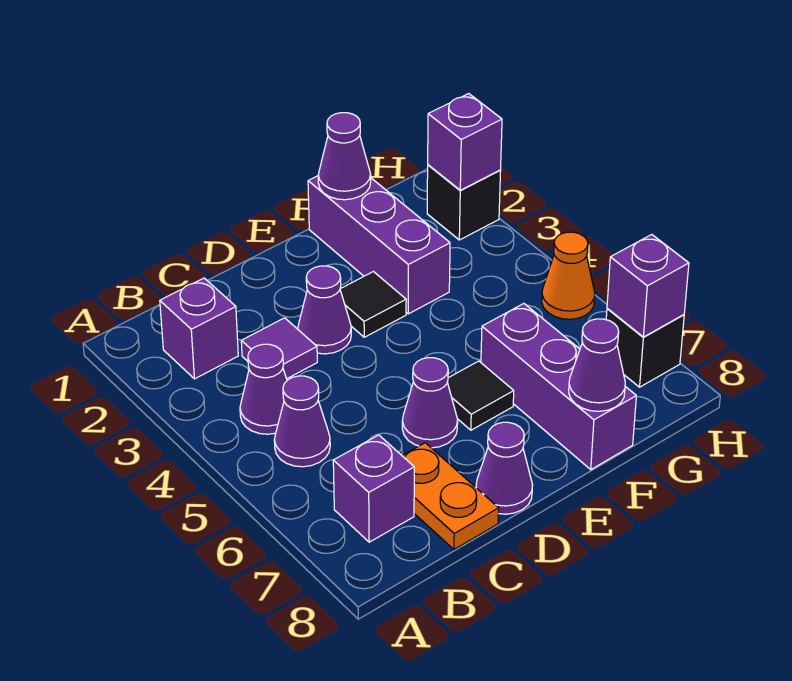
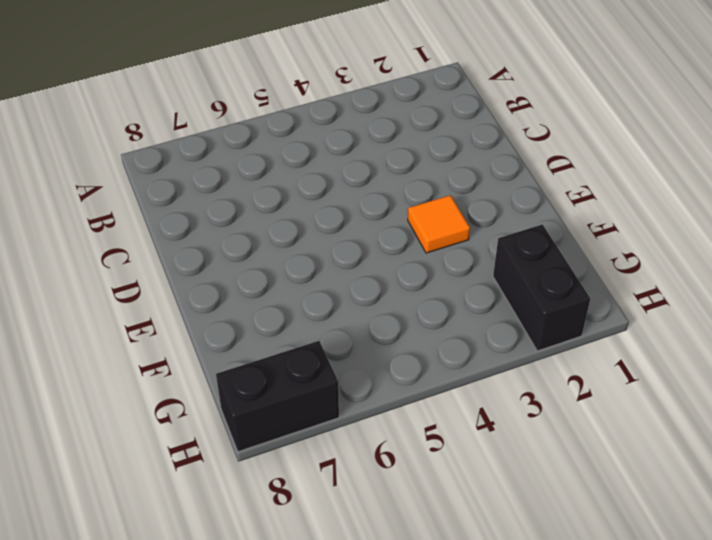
orange tile E3 level 1 -> black tile E3 level 1
black brick G2:H2 level 1 -> black brick H2 level 1
black brick H7:H8 level 1 -> black brick H7 level 1
none -> purple brick B2 level 1
none -> purple cone B4 level 1
none -> purple cone B5 level 1

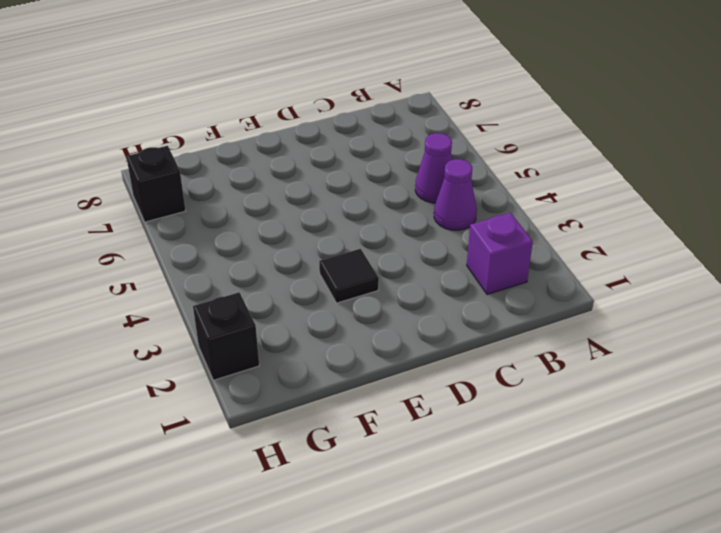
none -> purple brick B7 level 1
none -> purple tile C3 level 1
none -> orange plate C7:C8 level 1

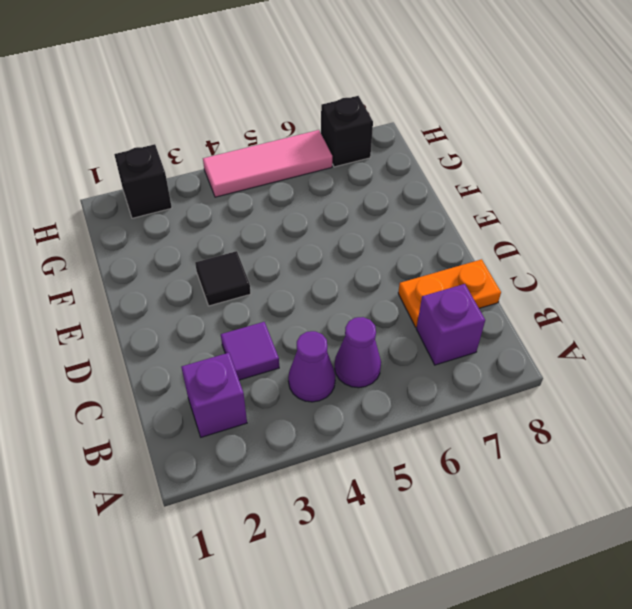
pink tile H4:H6 level 1 -> orange cone H5 level 1
none -> purple cone D3 level 1
none -> purple cone D6 level 1
none -> purple cone D8 level 1

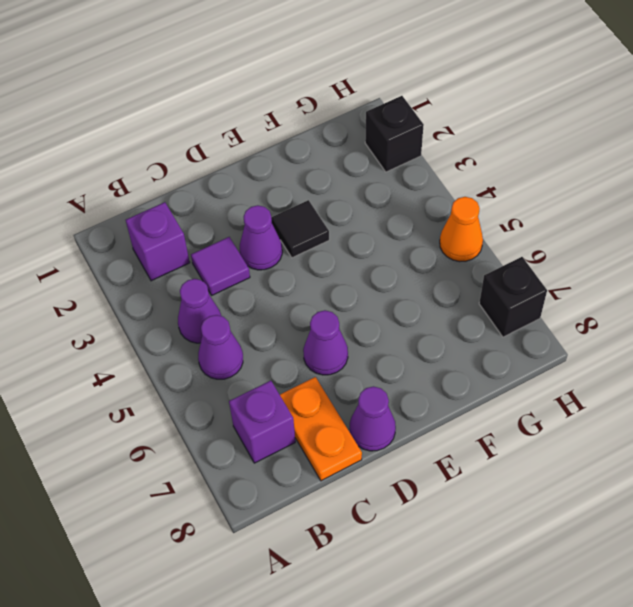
none -> black tile E6 level 1
none -> purple brick F1:F3 level 1
none -> purple brick F6:F8 level 1

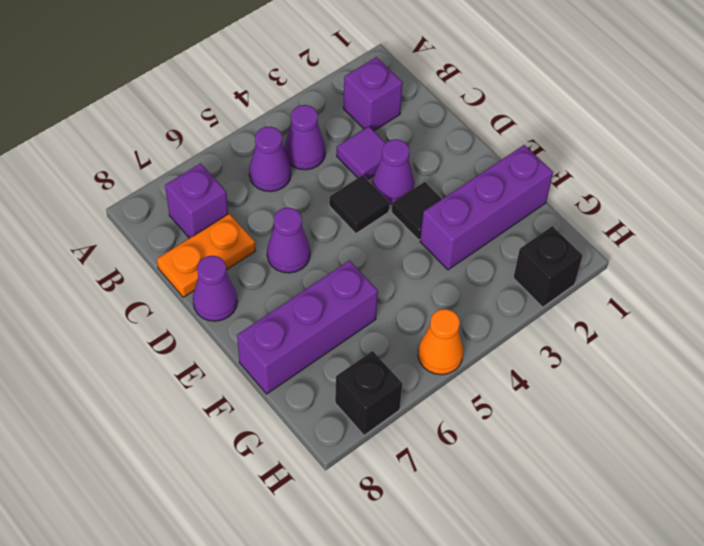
black tile D4 level 1 -> black tile E6 level 1
none -> purple cone F1 level 2
none -> purple cone F8 level 2
none -> purple brick H2 level 2

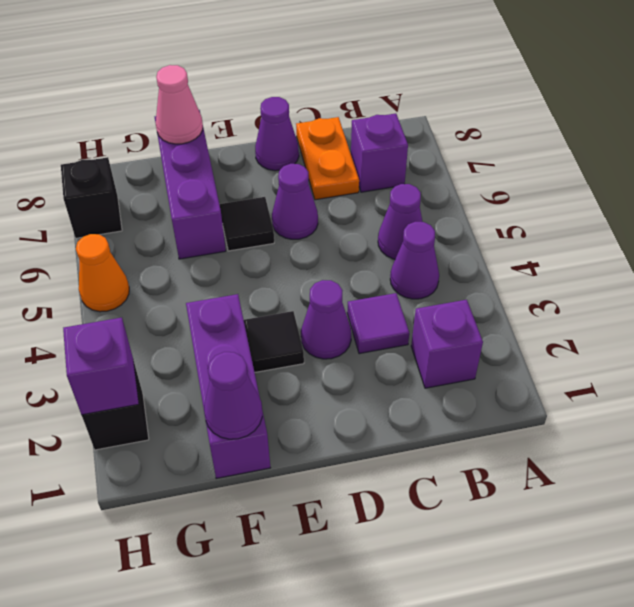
pink cone F8 level 2 -> purple cone F8 level 2
none -> purple brick H7 level 2

